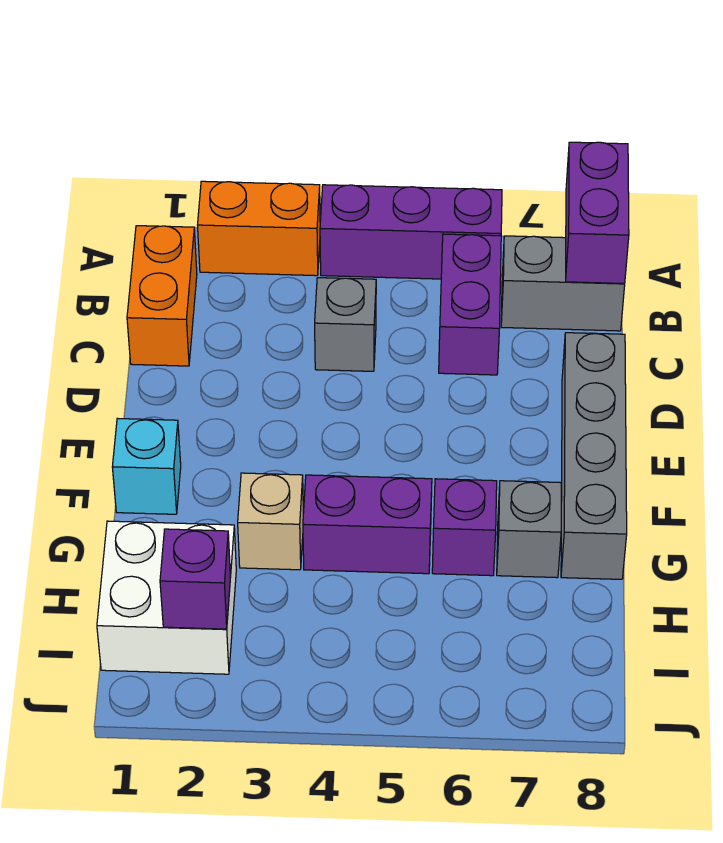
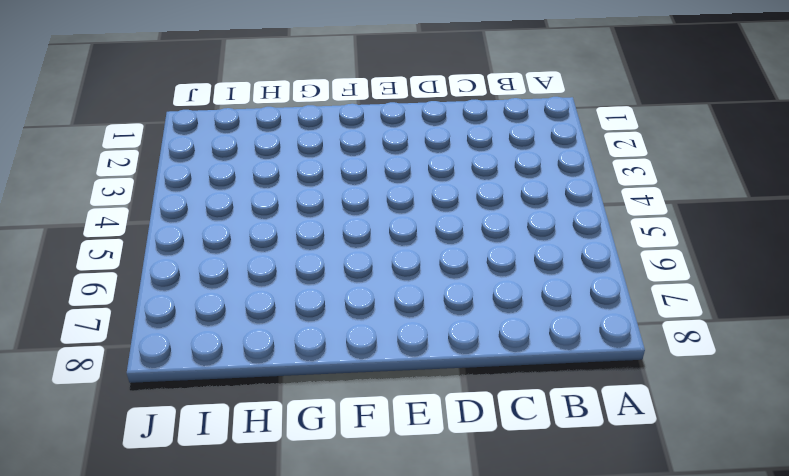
none -> orange brick A2:A3 level 1
none -> purple brick A4:A6 level 1
none -> orange brick B1:C1 level 1

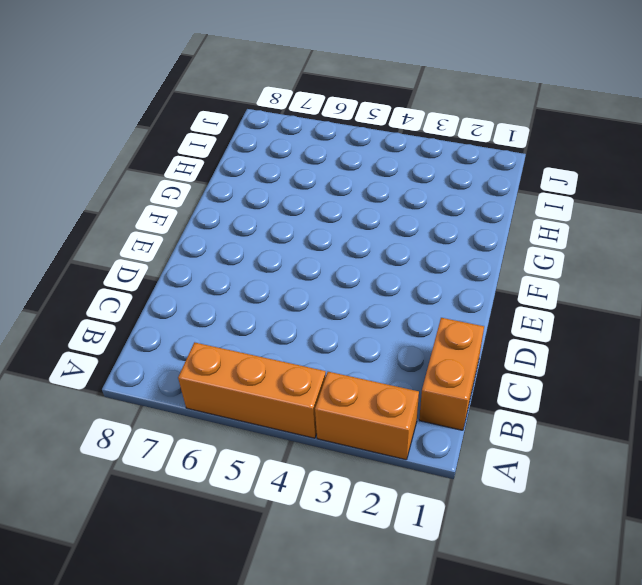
orange brick A4:A6 level 1 -> purple brick A4:A6 level 1
none -> purple brick B6:C6 level 1
none -> grey brick B7:B8 level 1
none -> grey brick C4 level 1

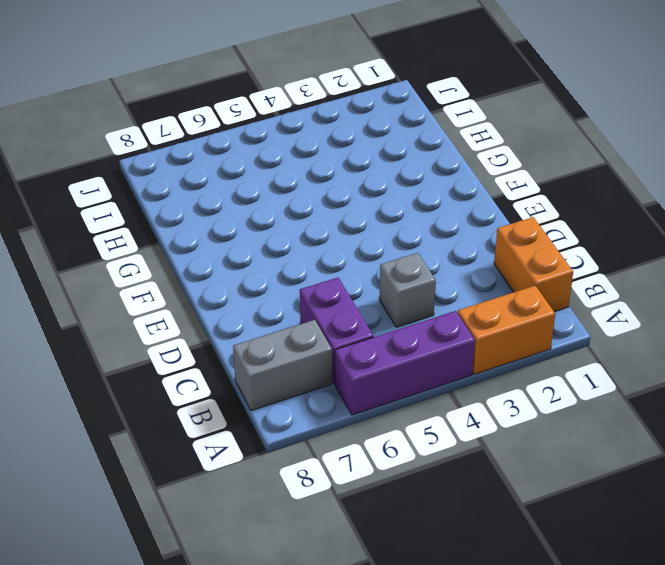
none -> grey brick D8:G8 level 1
none -> cyan brick F1 level 1
none -> tan brick G3 level 1

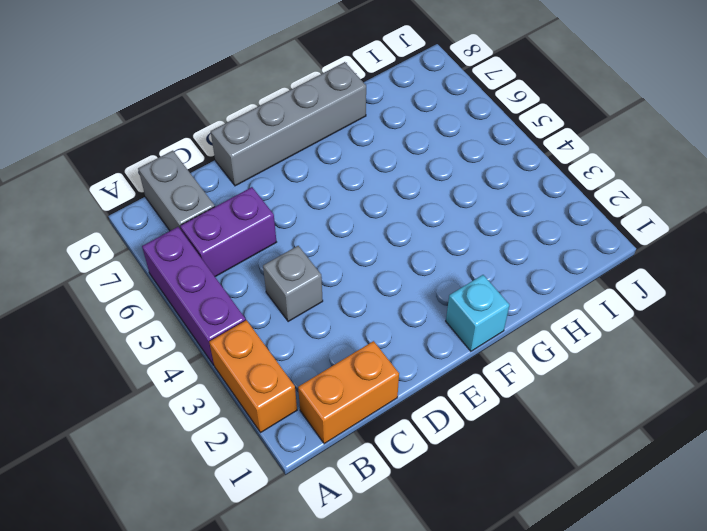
none -> tan brick G3 level 1
none -> purple brick G4:G5 level 1
none -> purple brick G6 level 1

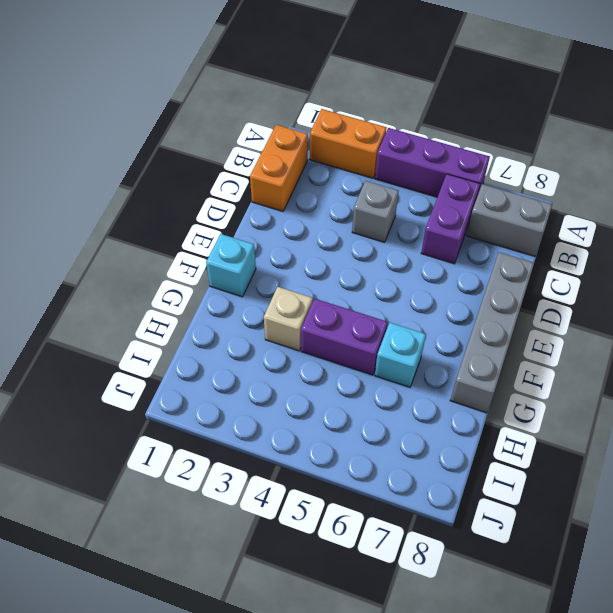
cyan brick G6 level 1 -> purple brick G6 level 1
none -> grey brick G7 level 1
none -> white brick H1:I2 level 1
none -> purple brick A8:B8 level 2

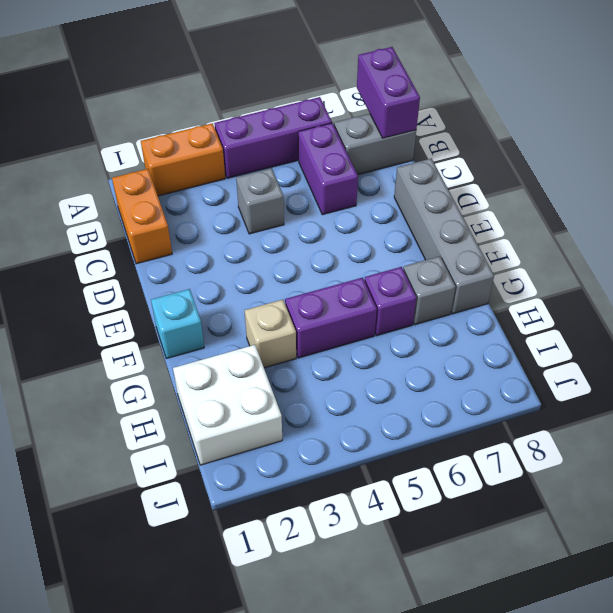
none -> purple brick I2 level 2

